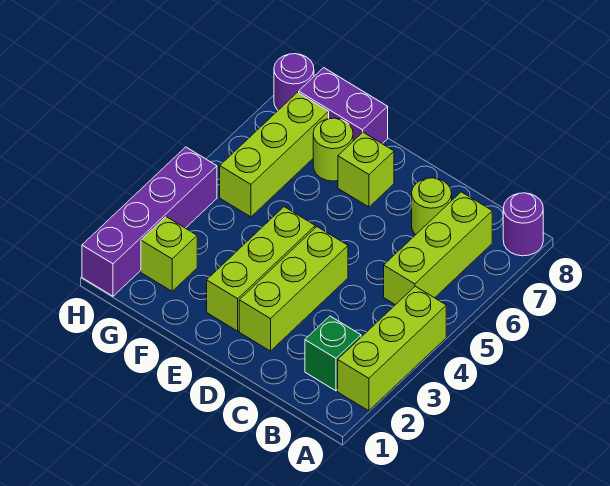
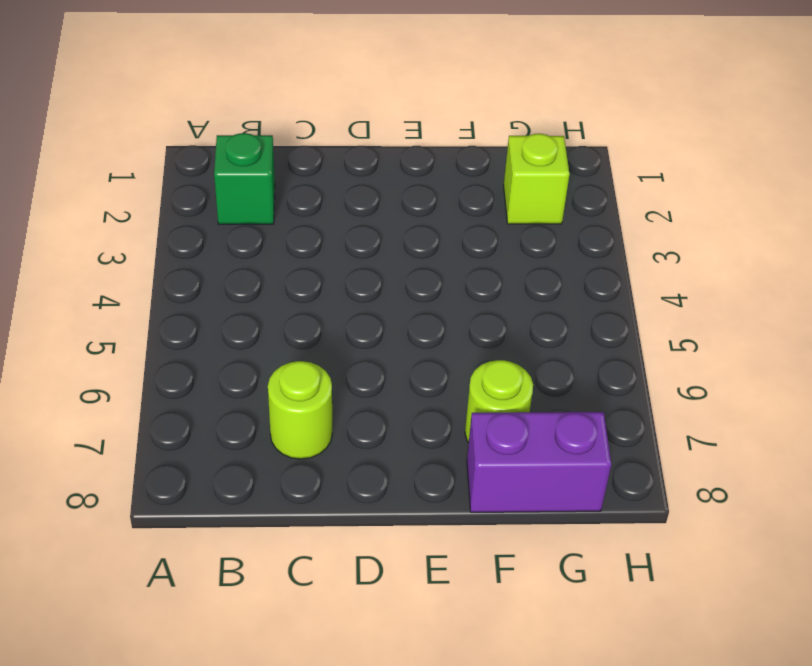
none -> lime brick A2:A4 level 1
none -> purple round brick A8 level 1
none -> lime brick B5:B7 level 1

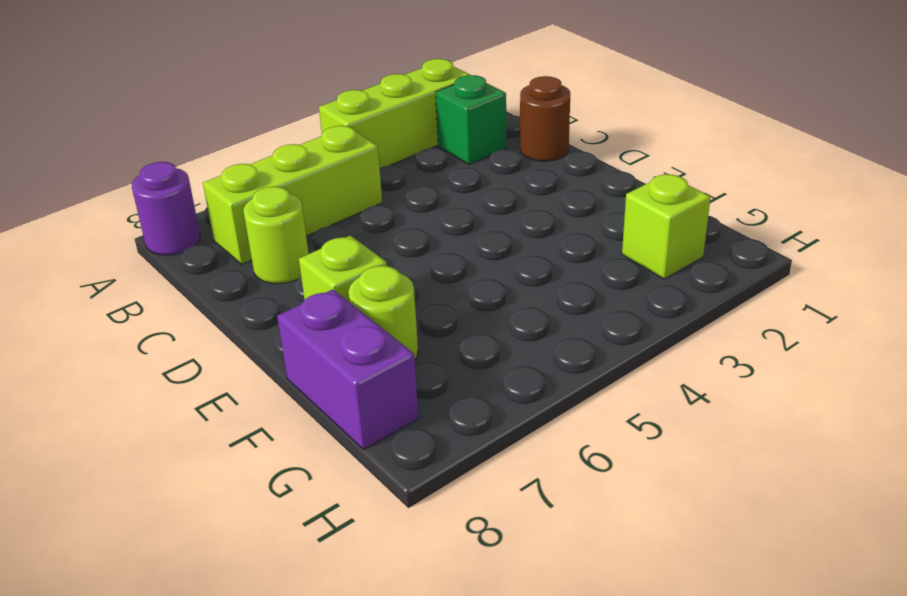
brown round brick C1 level 1 -> none
none -> lime brick D2:D4 level 1
none -> lime brick E2:E4 level 1
none -> lime brick G5:G7 level 1

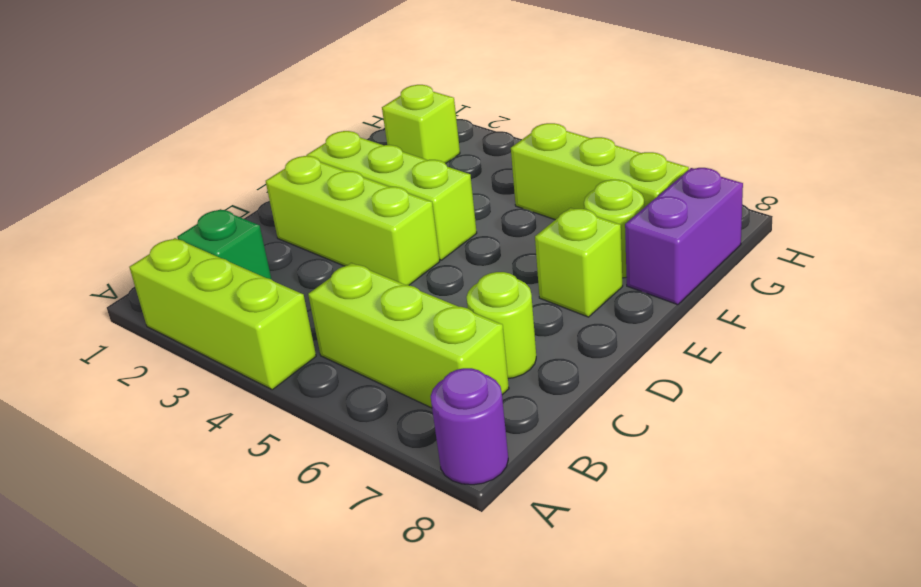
none -> purple brick H1:H4 level 1
none -> purple round brick H8 level 1

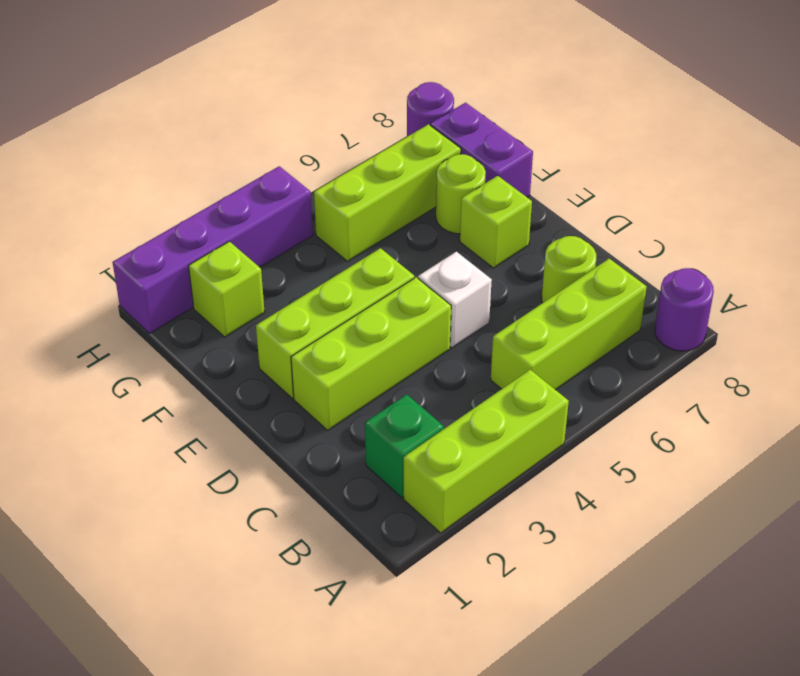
white brick D5 level 1 -> none

